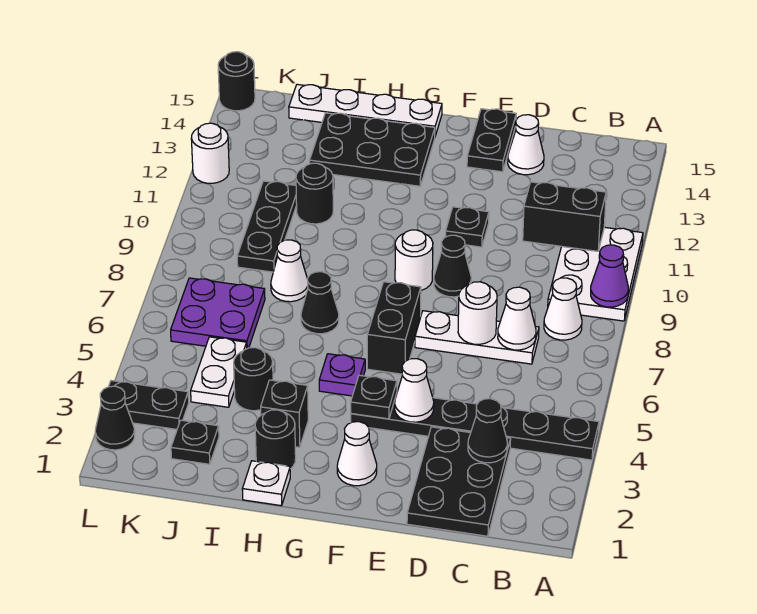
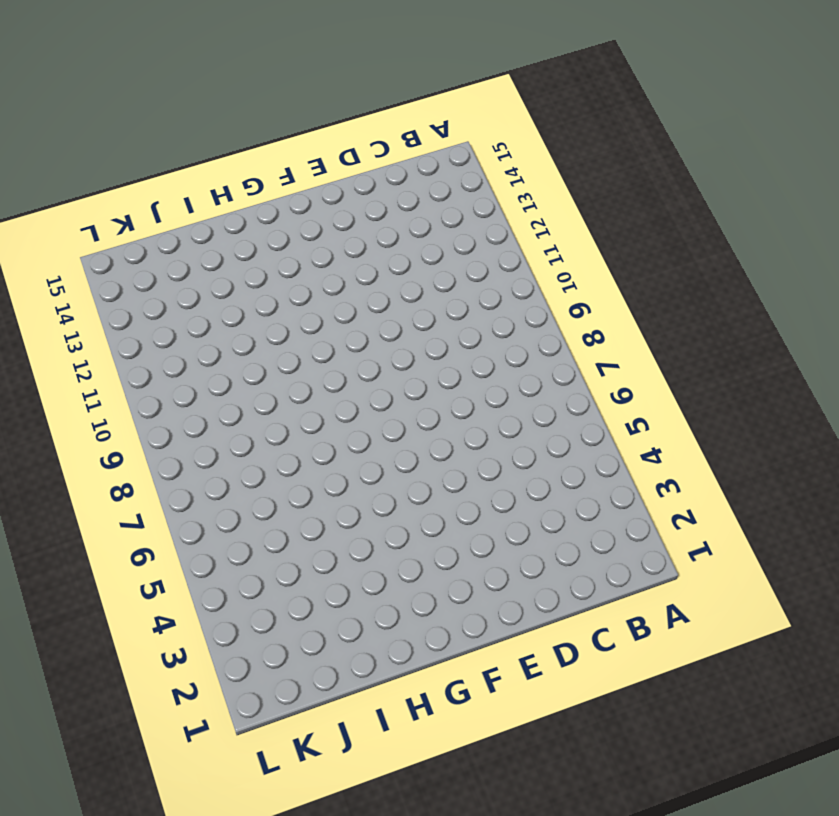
none -> black plate A4:F4 level 1
none -> white plate A9:B11 level 1
none -> white cone B8 level 1
none -> black plate C1:D3 level 1

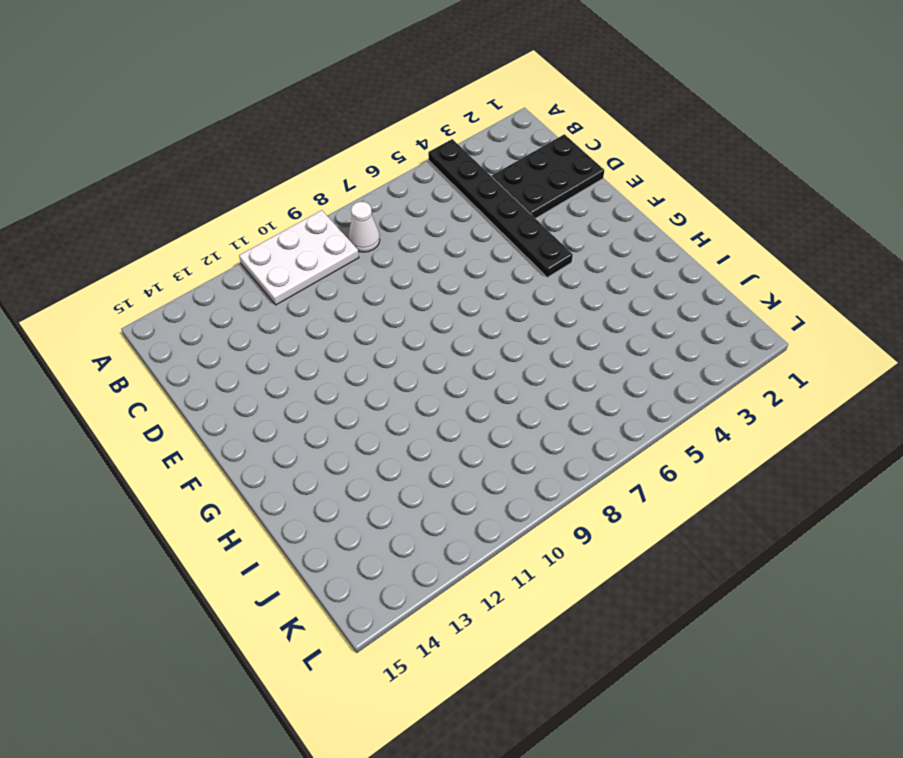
none -> white plate C7:E7 level 1
none -> white cone D14 level 1
none -> black cone E9 level 1
none -> black plate E11 level 1

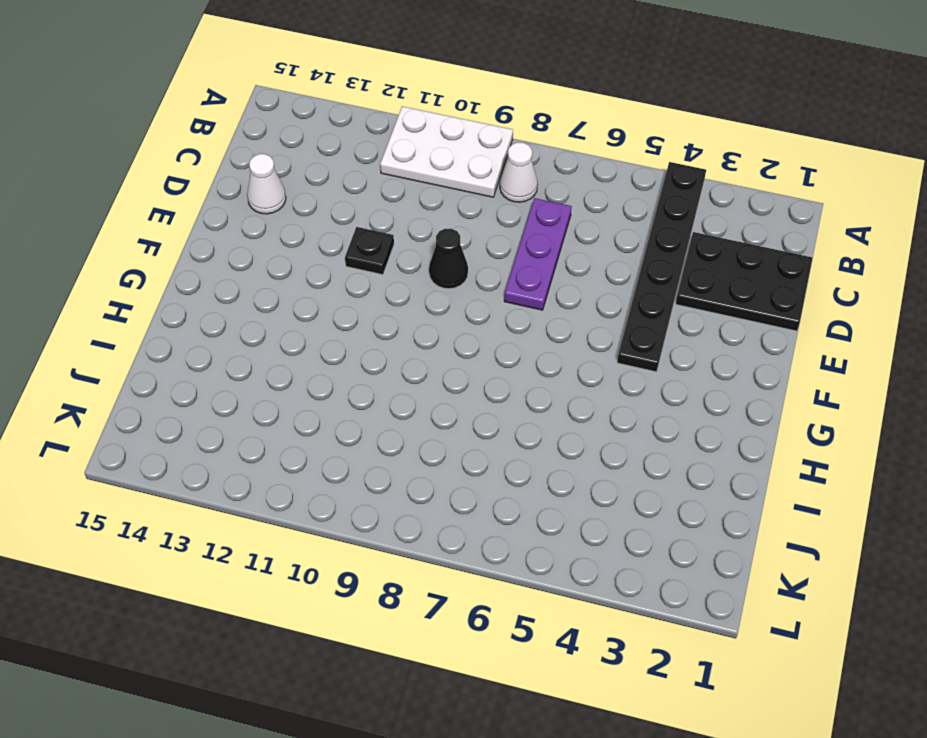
purple plate C7:E7 level 1 -> white plate C7:E7 level 1
none -> black plate E14:E15 level 1
none -> white cone F2 level 1
none -> black brick F6:F7 level 1
none -> white round brick F9 level 1

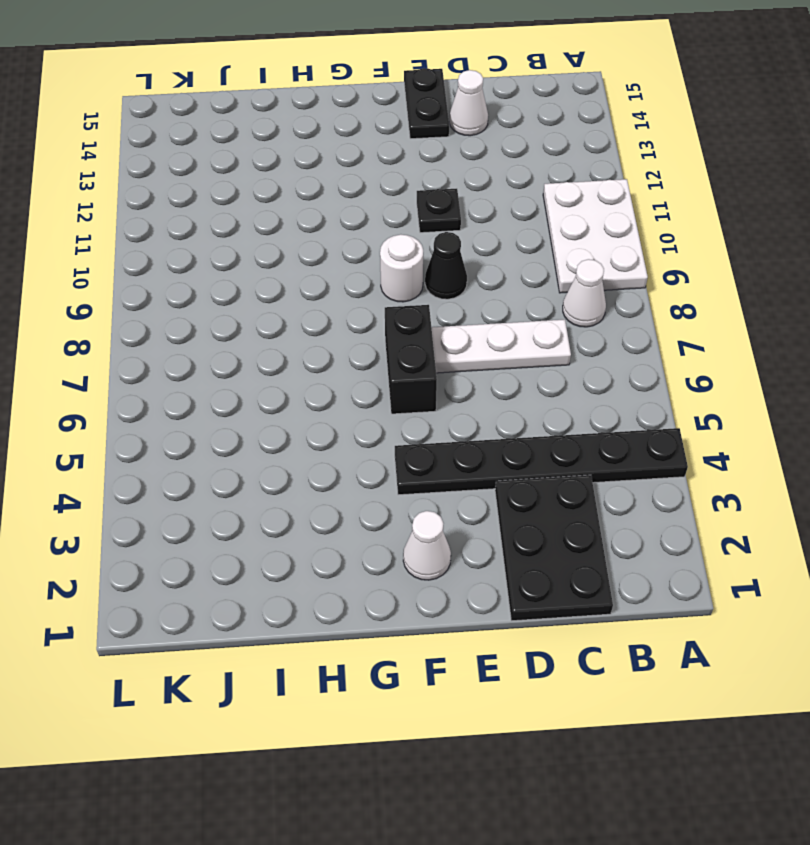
none -> purple plate G5 level 1
none -> black plate G13:I14 level 1
none -> white plate G15:J15 level 1
none -> white plate H1 level 1

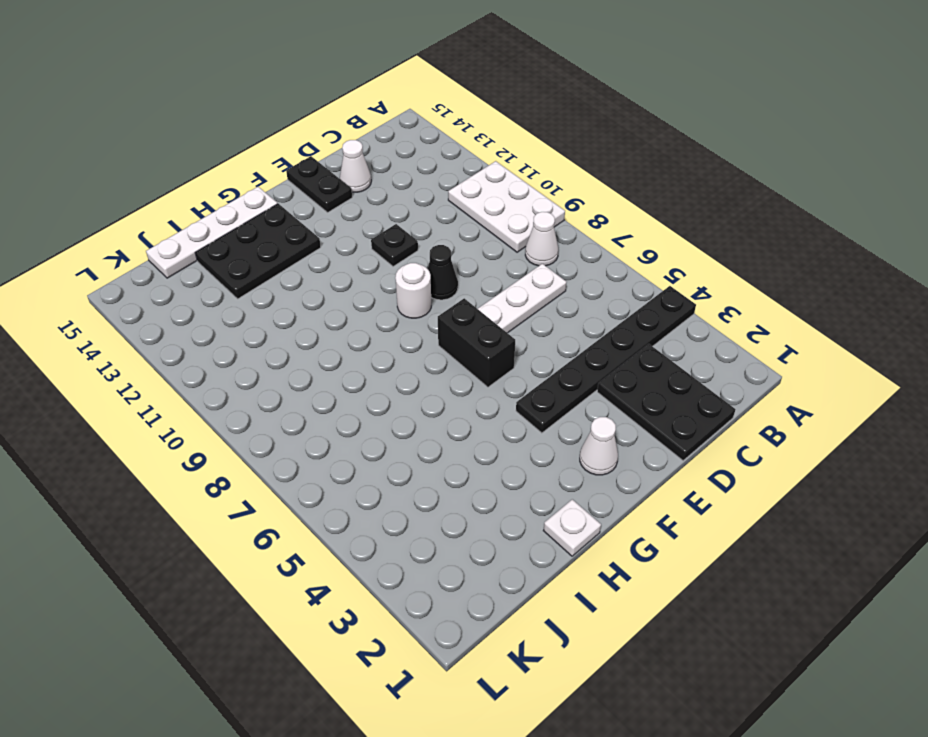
none -> purple plate G5 level 1
none -> black round brick H2 level 1
none -> black brick H3 level 1
none -> black cone H7 level 1

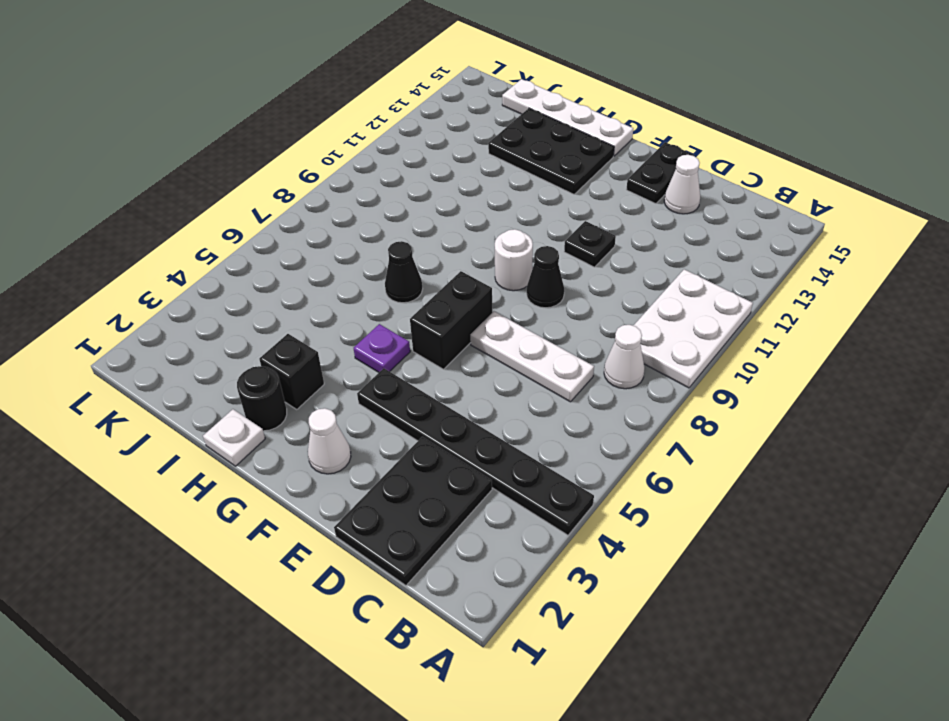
none -> black round brick I4 level 1
none -> white cone I8 level 1
none -> black round brick I11 level 1
none -> black plate J2 level 1

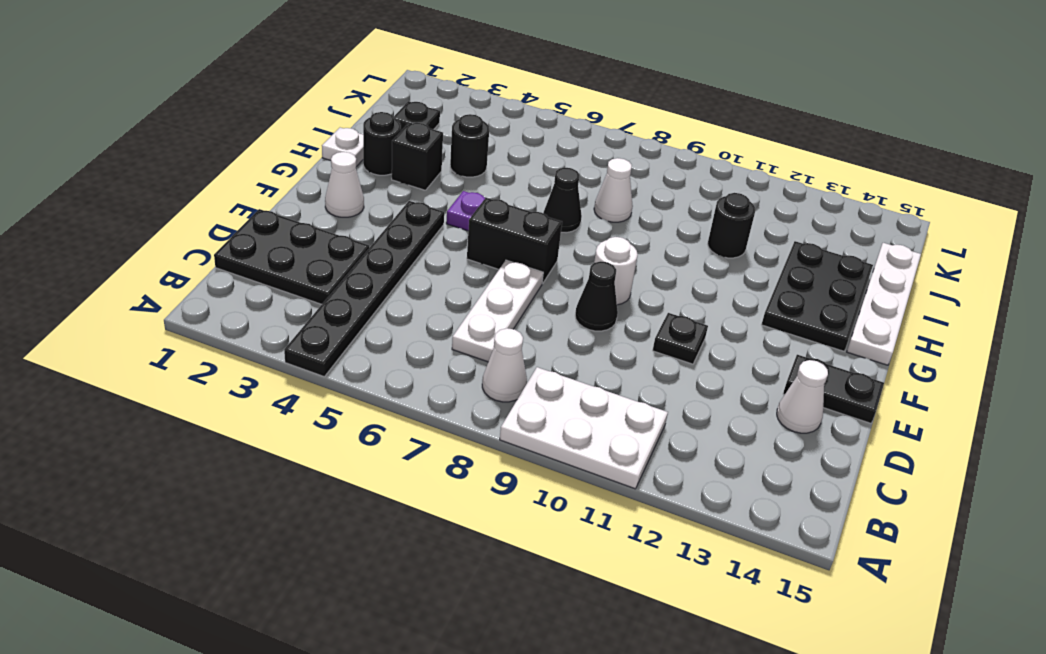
none -> white plate J4:J5 level 1
none -> purple plate J6:K7 level 1
none -> black plate J9:J11 level 1
none -> black plate K3:L3 level 1

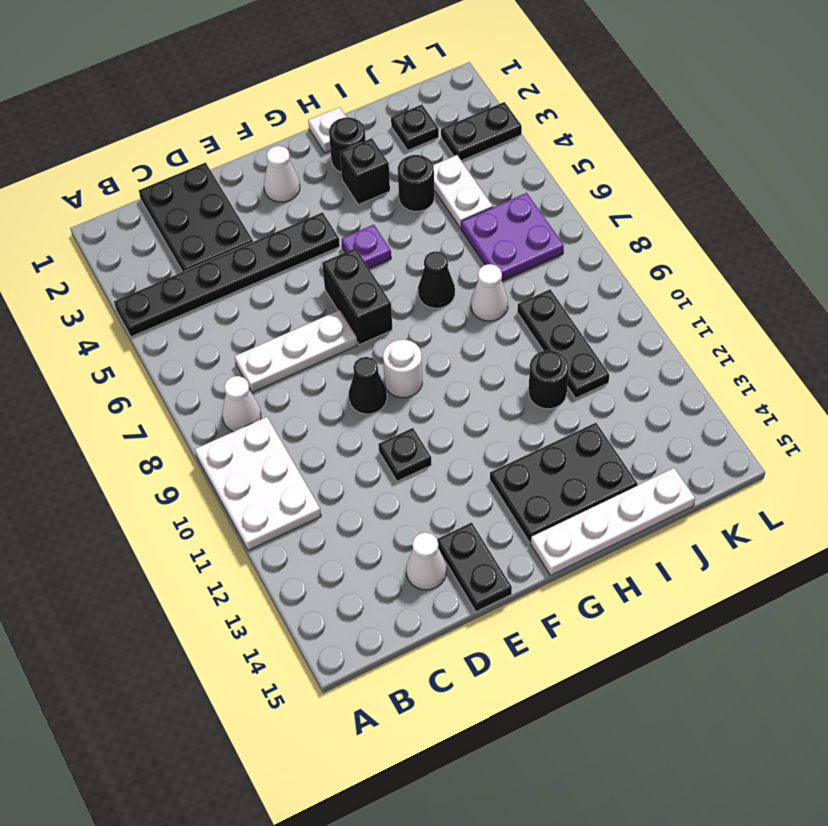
none -> black cone L2 level 1
none -> white round brick L12 level 1
none -> black round brick L15 level 1
none -> purple cone A9 level 2

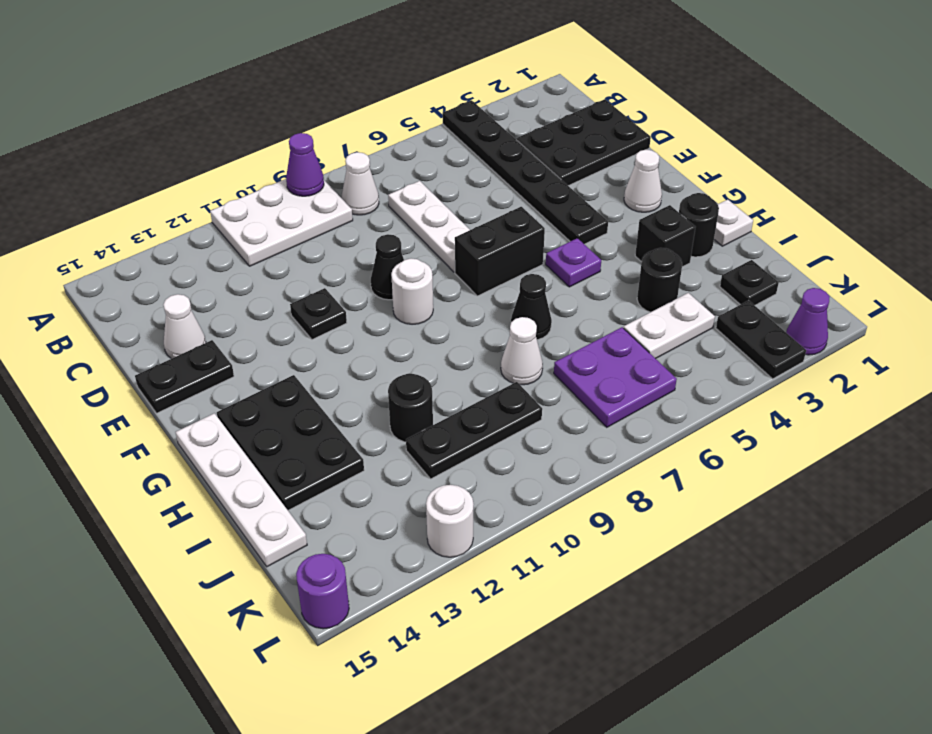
purple cone L2 level 1 -> black cone L2 level 1
purple round brick L15 level 1 -> black round brick L15 level 1
none -> black brick B11:C11 level 2
none -> black cone C3 level 2
none -> white cone C7 level 2
none -> white round brick D7 level 2

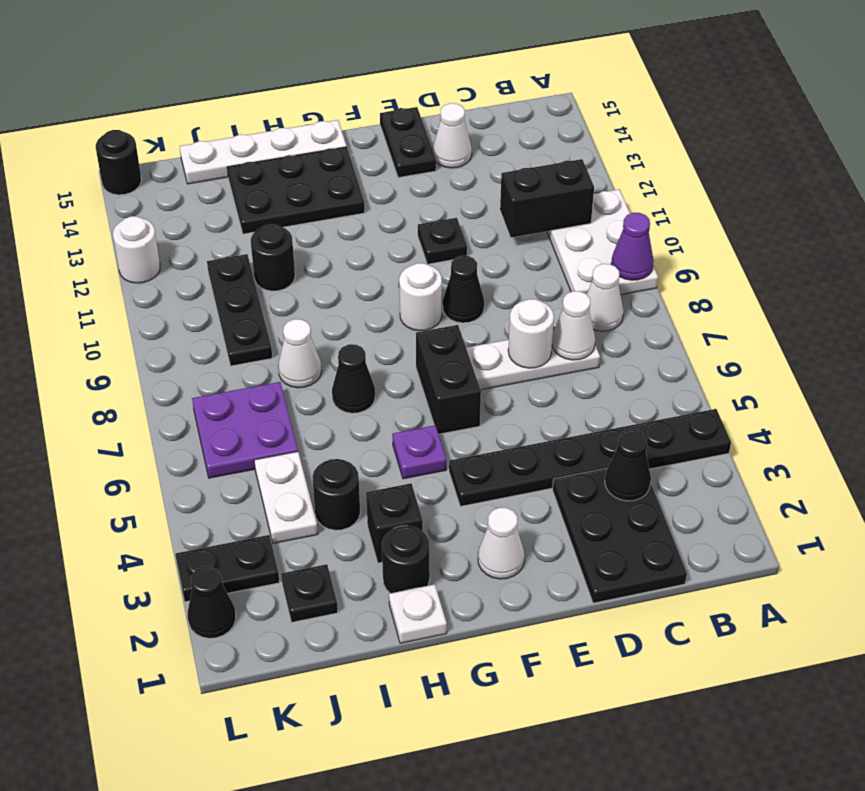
none -> white cone E4 level 2
none -> black plate F4 level 2

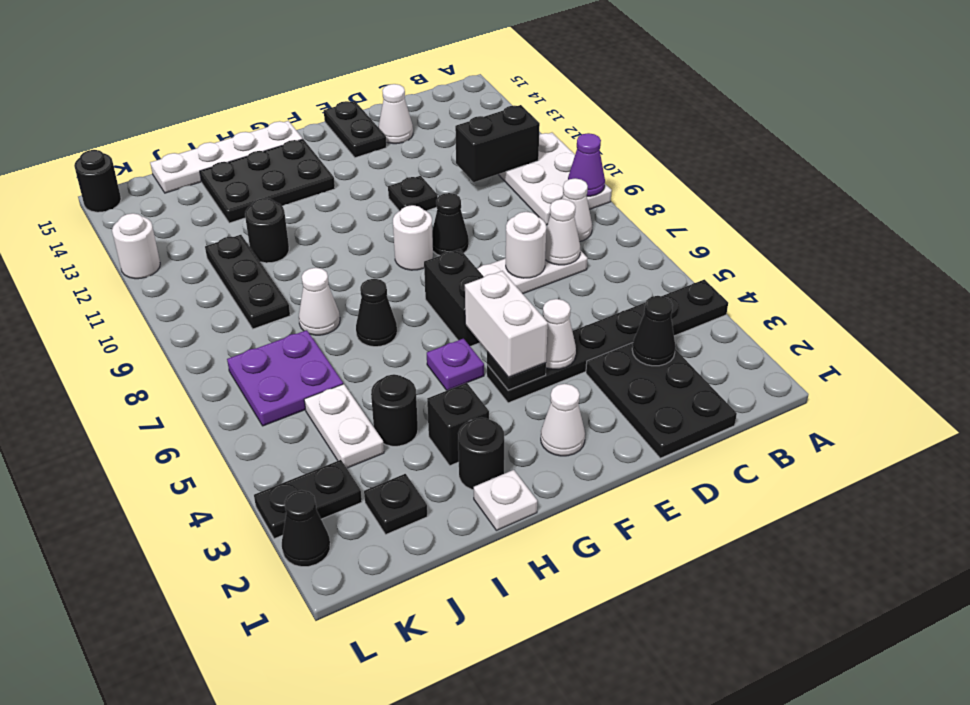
white brick F4:F5 level 3 -> none

